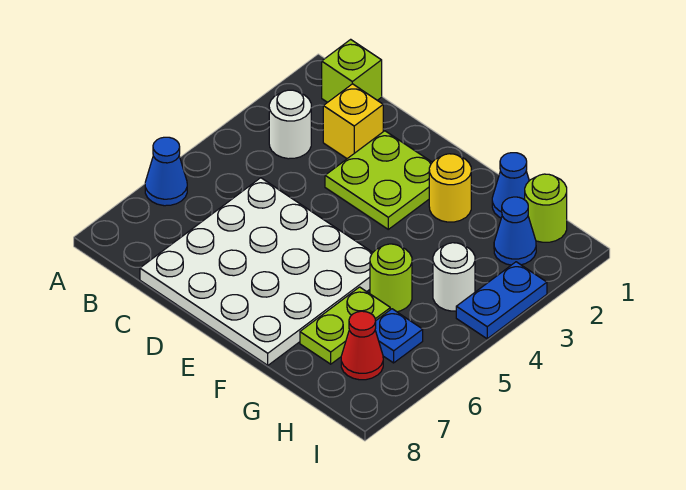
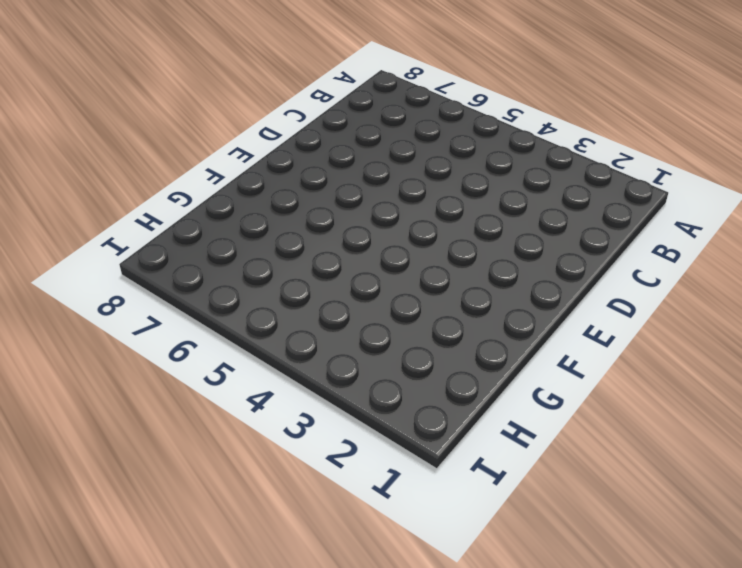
none -> blue cone A6 level 1
none -> lime brick B1 level 1
none -> white round brick B3 level 1

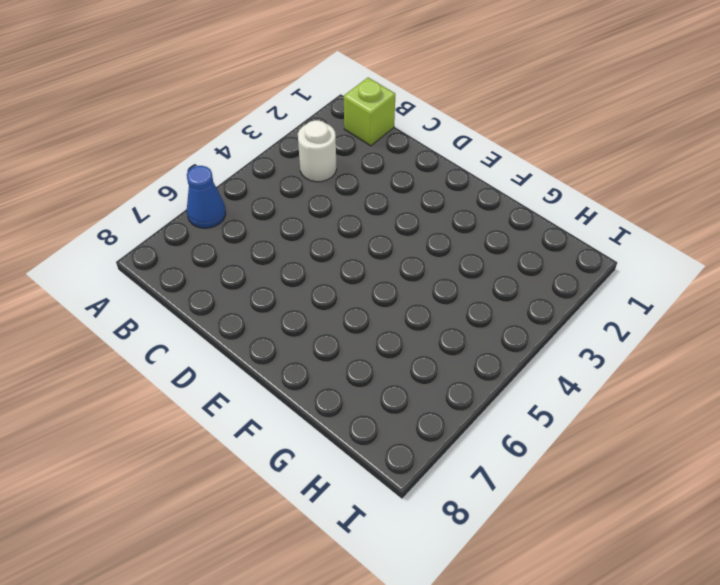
none -> yellow brick C2 level 1
none -> white plate C5:F8 level 1
none -> lime plate D2:E3 level 1

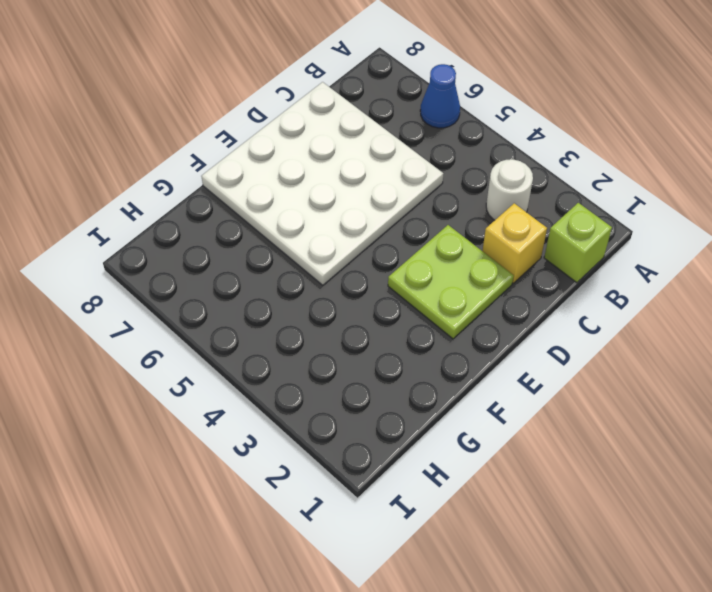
none -> yellow round brick F2 level 1
none -> blue cone G1 level 1
none -> lime round brick G5 level 1

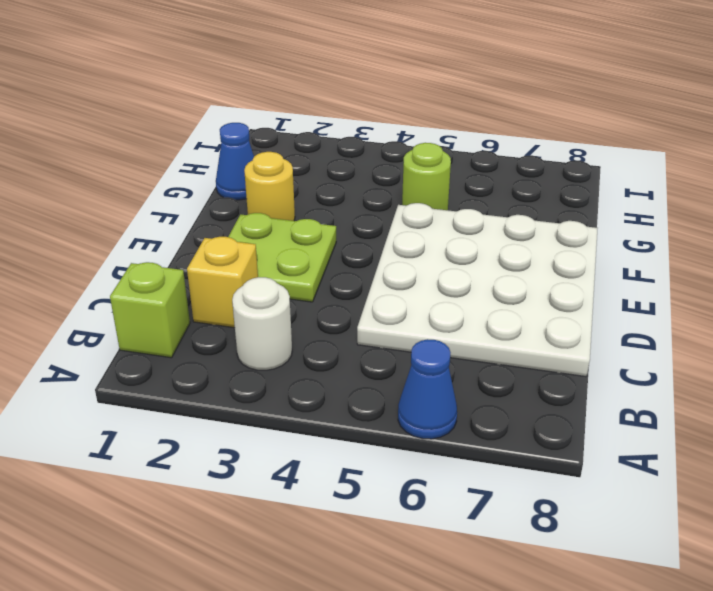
none -> lime plate G6:G7 level 1
none -> lime round brick H1 level 1
none -> blue cone H2 level 1

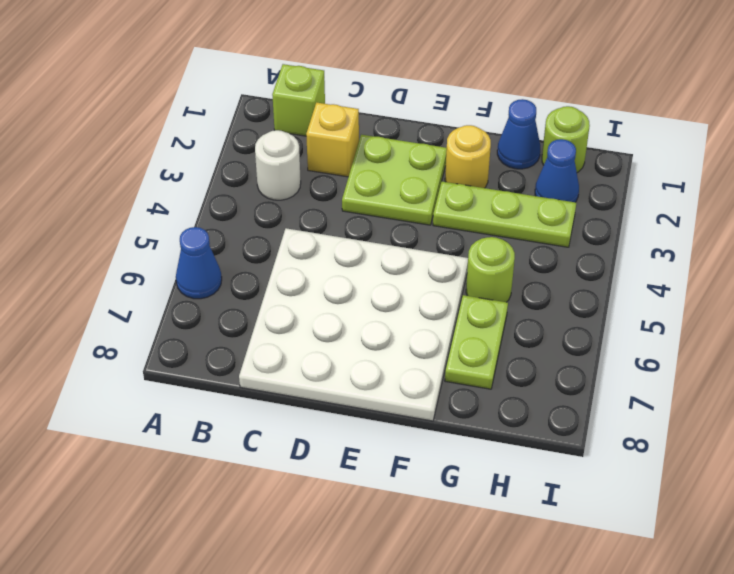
lime plate F3:H3 level 1 -> none
none -> white round brick H4 level 1
none -> blue plate H6 level 1
none -> red cone H7 level 1

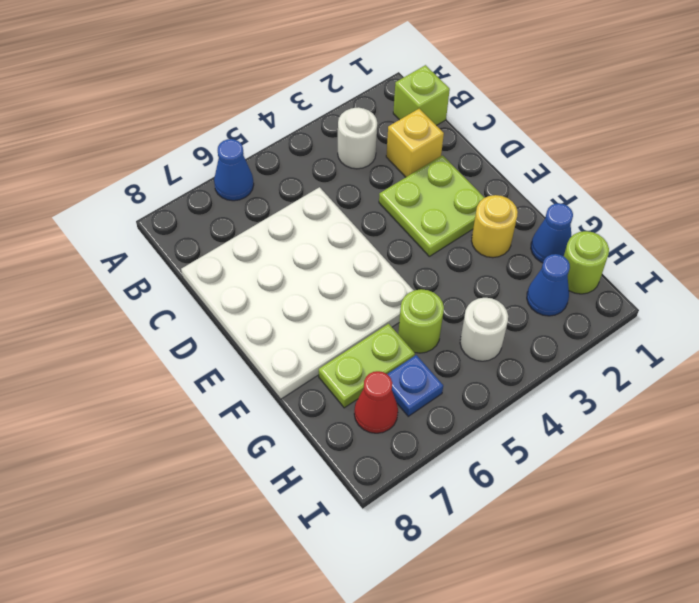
none -> blue plate I3:I4 level 1

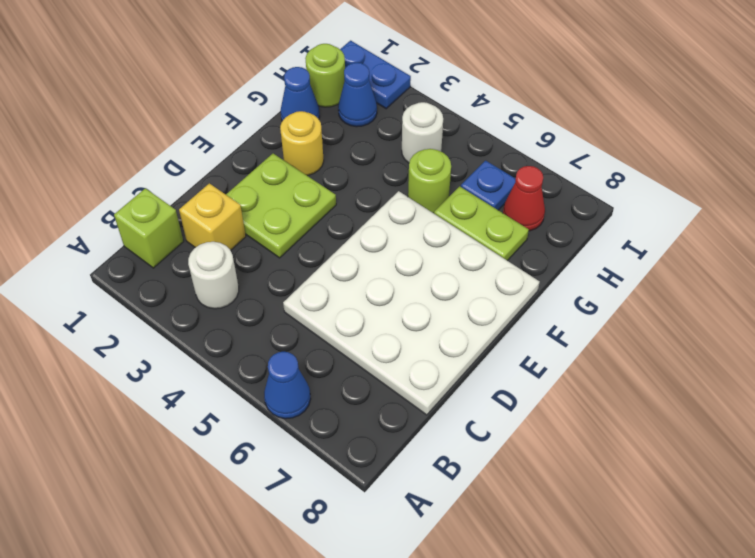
blue plate I1:I2 level 1 -> blue plate I3:I4 level 1

